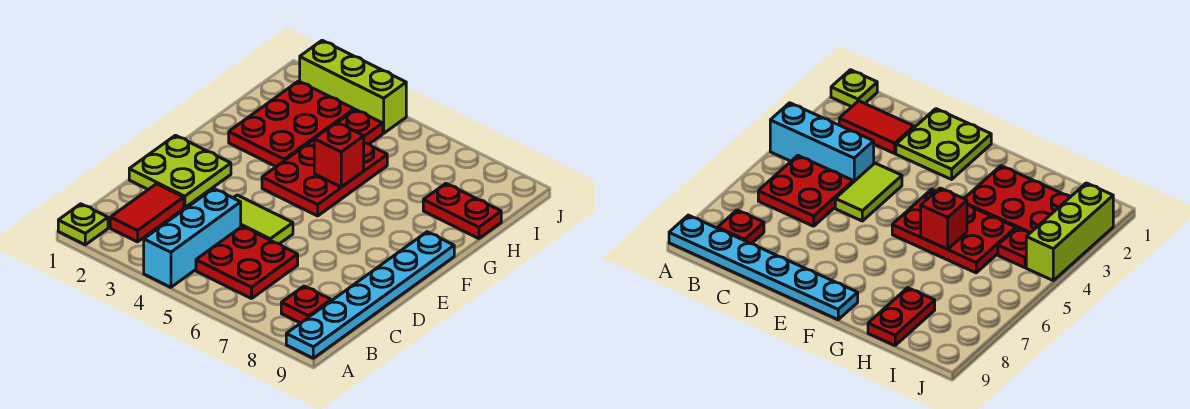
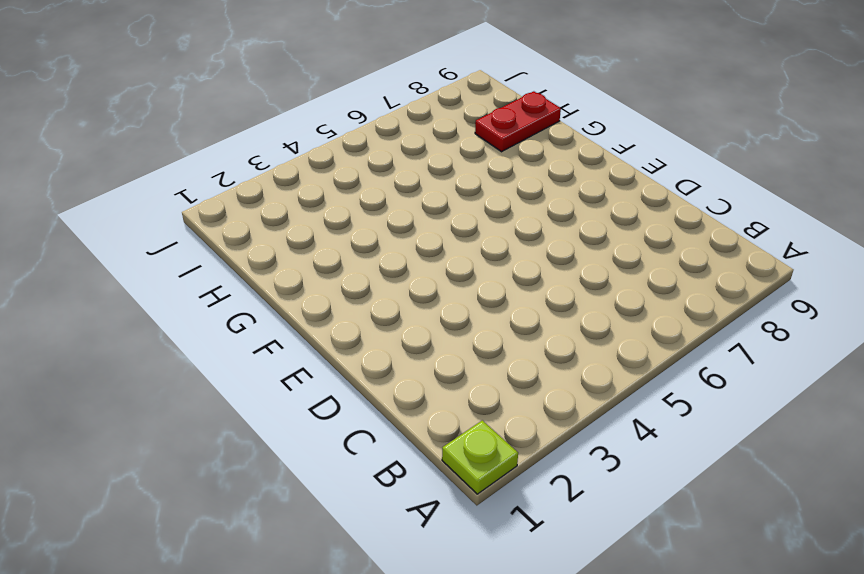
none -> cyan brick A4:C4 level 1
none -> cyan plate A9:F9 level 1
none -> red tile B2:C2 level 1

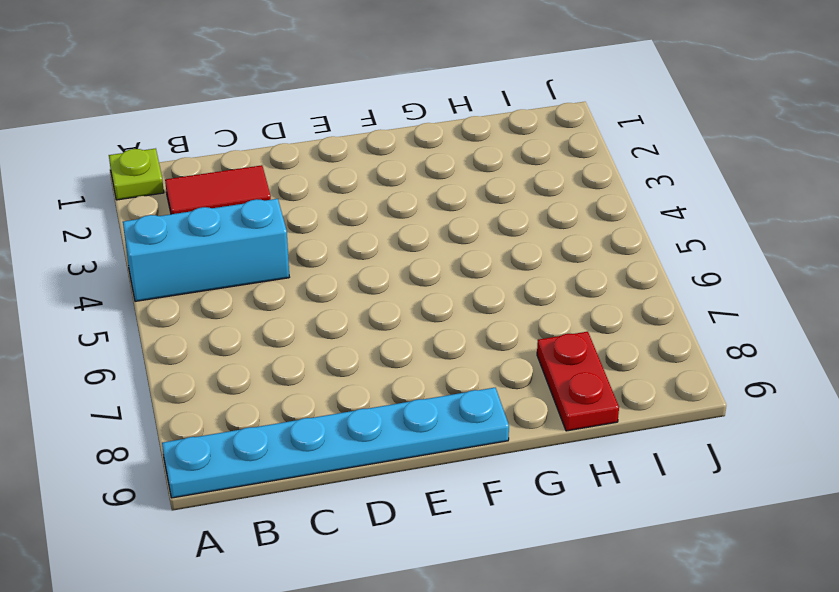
none -> red plate B5:C6 level 1
none -> red plate B8 level 1
none -> lime plate D1:E2 level 1

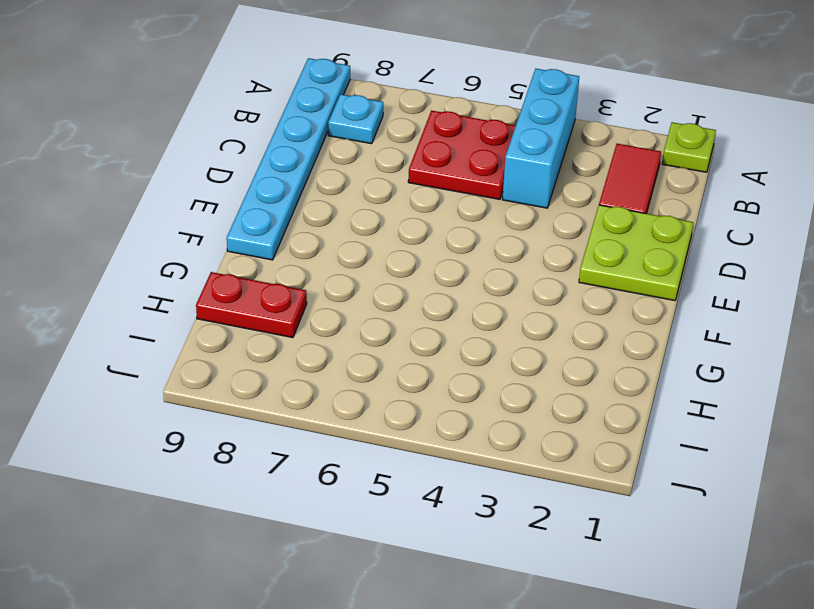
cyan plate B8 level 1 -> red plate B8 level 1
none -> lime tile D4:D5 level 1
none -> red plate F4:H5 level 1
none -> red plate G2:I3 level 1

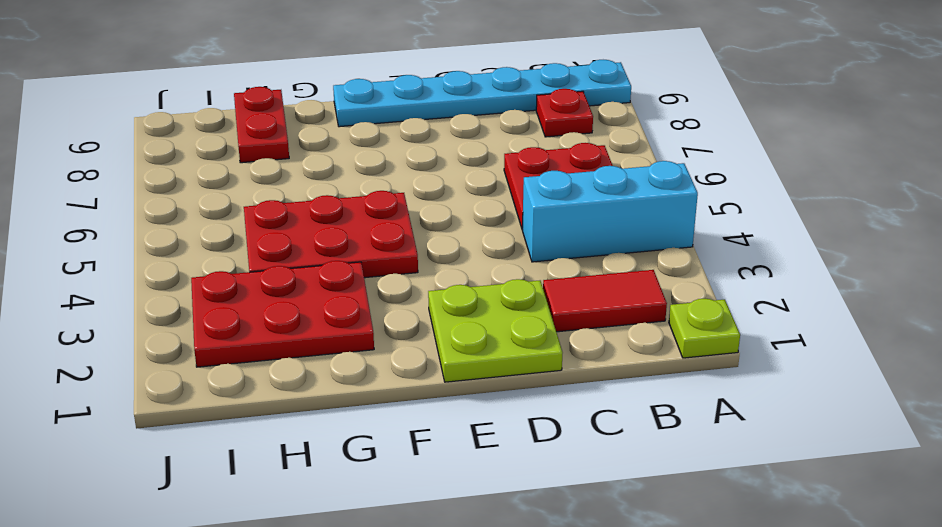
none -> lime tile D4:D5 level 1
none -> red plate I4 level 1
none -> lime brick J2:J4 level 1

